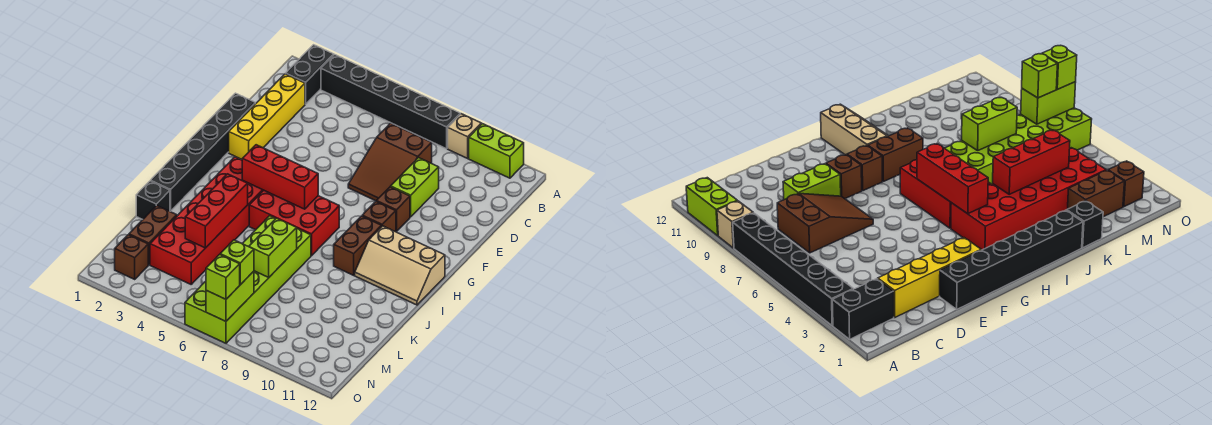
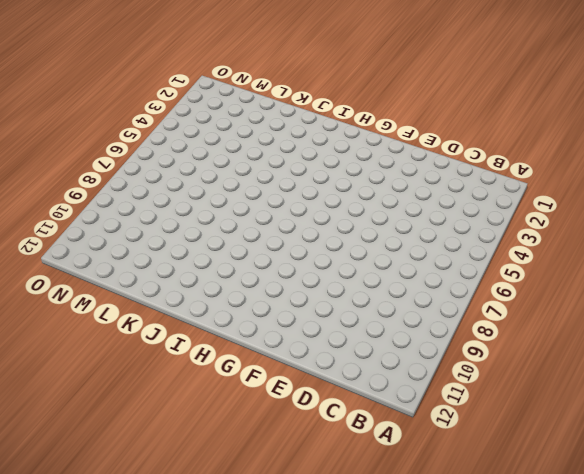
none -> black brick A2:B2 level 1
none -> black brick A3:A8 level 1
none -> tan brick A9 level 1

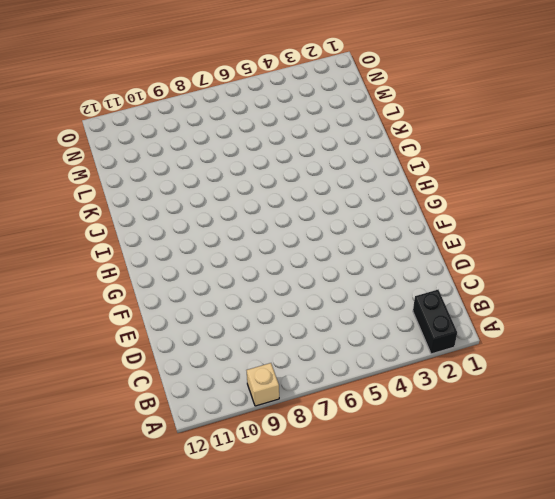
none -> black brick A3:A8 level 1
none -> lime brick A10:A11 level 1
none -> yellow brick C2:F2 level 1

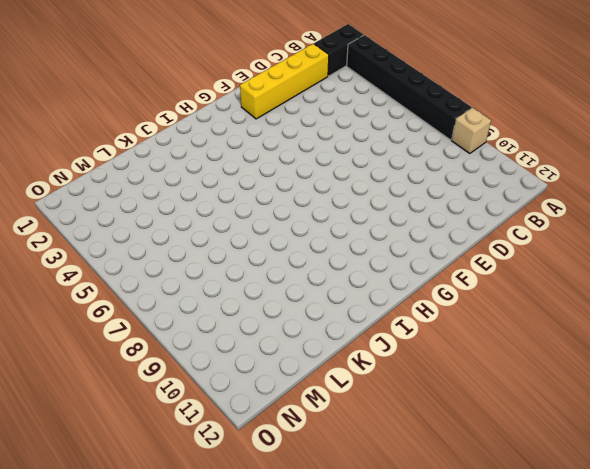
none -> lime brick A10:A11 level 1
none -> brown slope C7:E8 level 1 top C
none -> lime brick D9:E9 level 1

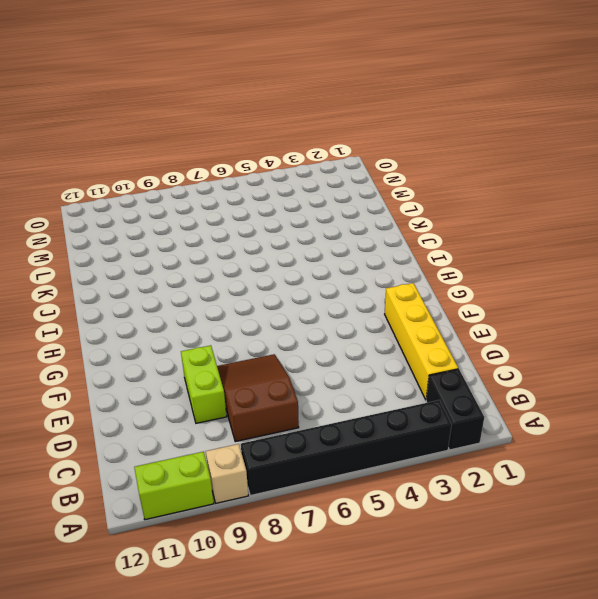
none -> black brick E1:J1 level 1
none -> brown brick F9 level 1
none -> brown brick G9 level 1

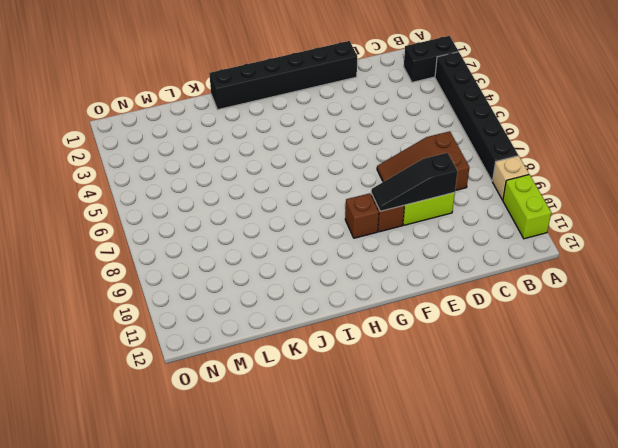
black slope D9:F9 level 2 top D -> none
none -> yellow brick C2:F2 level 1
none -> red brick H3:M4 level 1
none -> red brick H5:I7 level 1

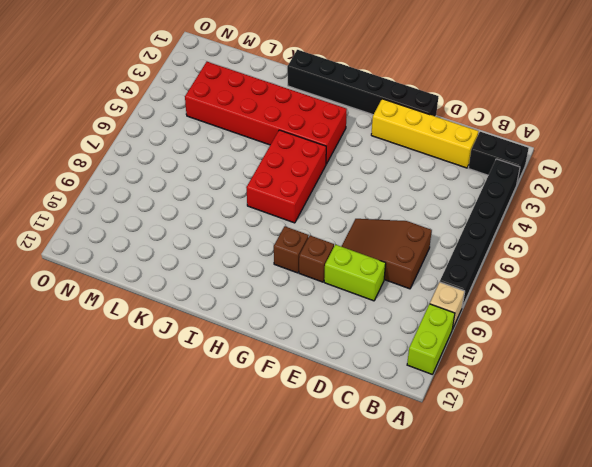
none -> brown brick H9:I9 level 1
none -> tan slope H10:I12 level 1 top H
none -> lime brick J6:O7 level 1

